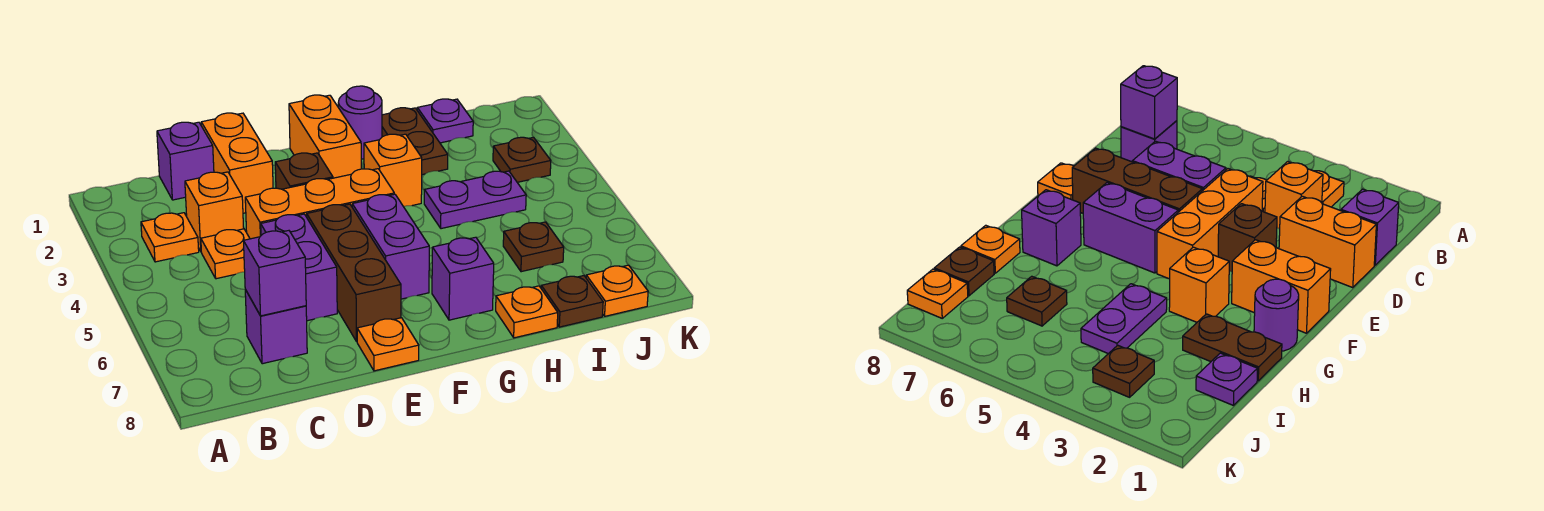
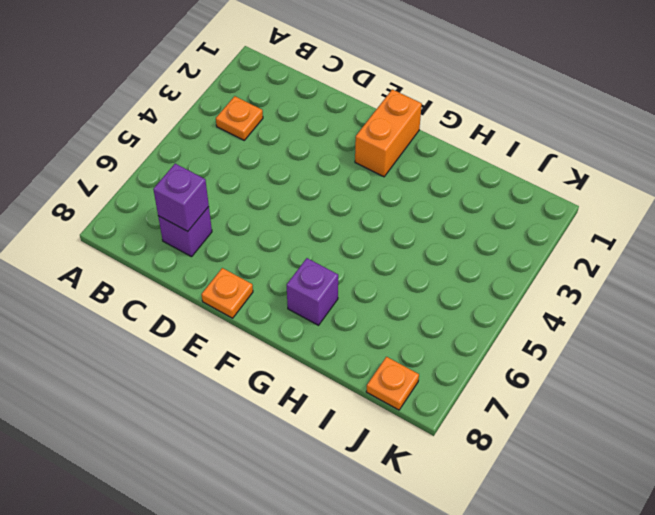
none -> purple brick C1 level 1
none -> orange brick C3 level 1
none -> orange plate C4 level 1

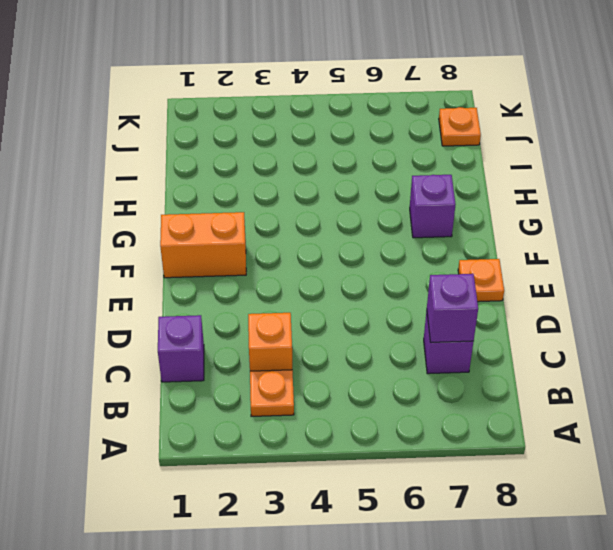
none -> orange plate C4 level 1
none -> orange brick D1:D2 level 1
none -> orange brick D4:F4 level 1

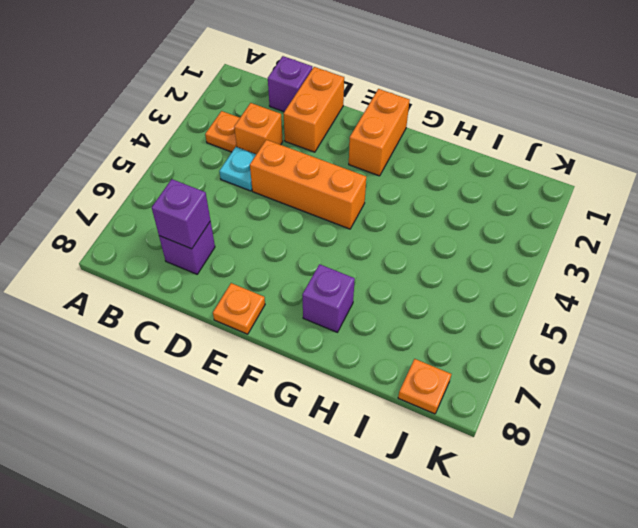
cyan plate C4 level 1 -> orange plate C4 level 1
none -> purple brick D5:D6 level 1
none -> brown brick E3 level 1
none -> brown brick E5:E7 level 1

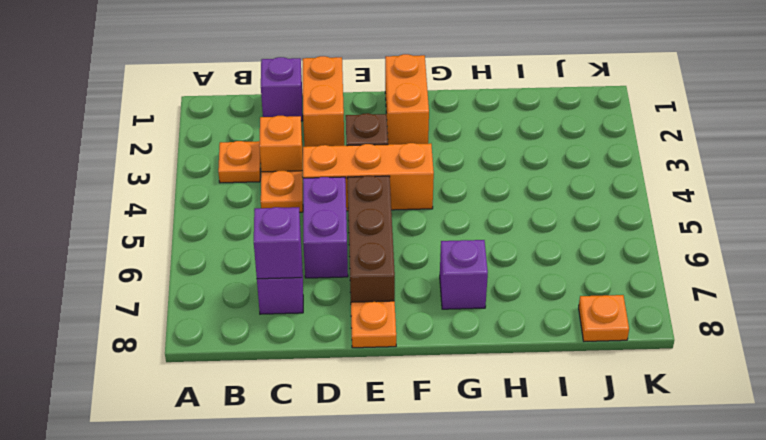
none -> purple brick F5:F6 level 1
none -> purple round brick G1 level 1
none -> orange brick G3 level 1

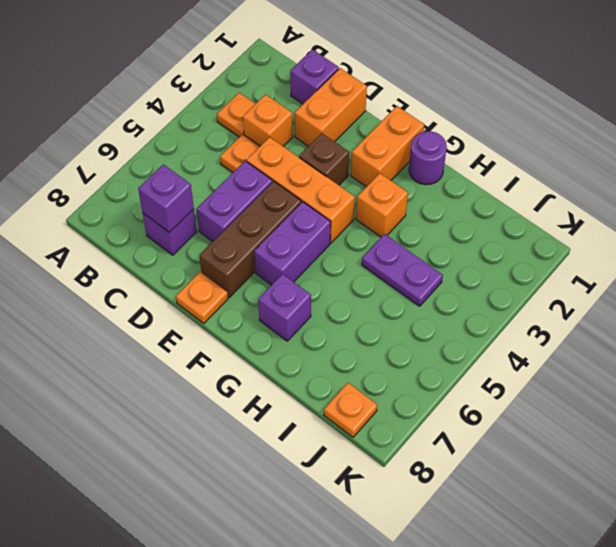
none -> brown plate H1:H2 level 1
none -> orange plate H8 level 1
none -> purple plate I1 level 1

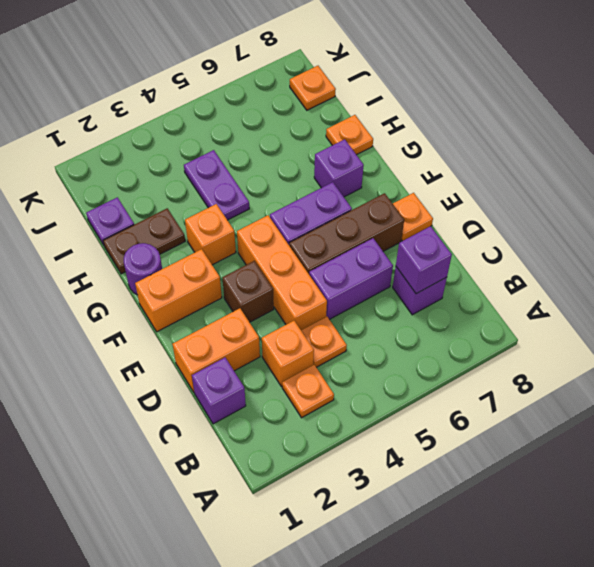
none -> brown plate I6 level 1
none -> brown plate I8 level 1
none -> brown plate J3 level 1

